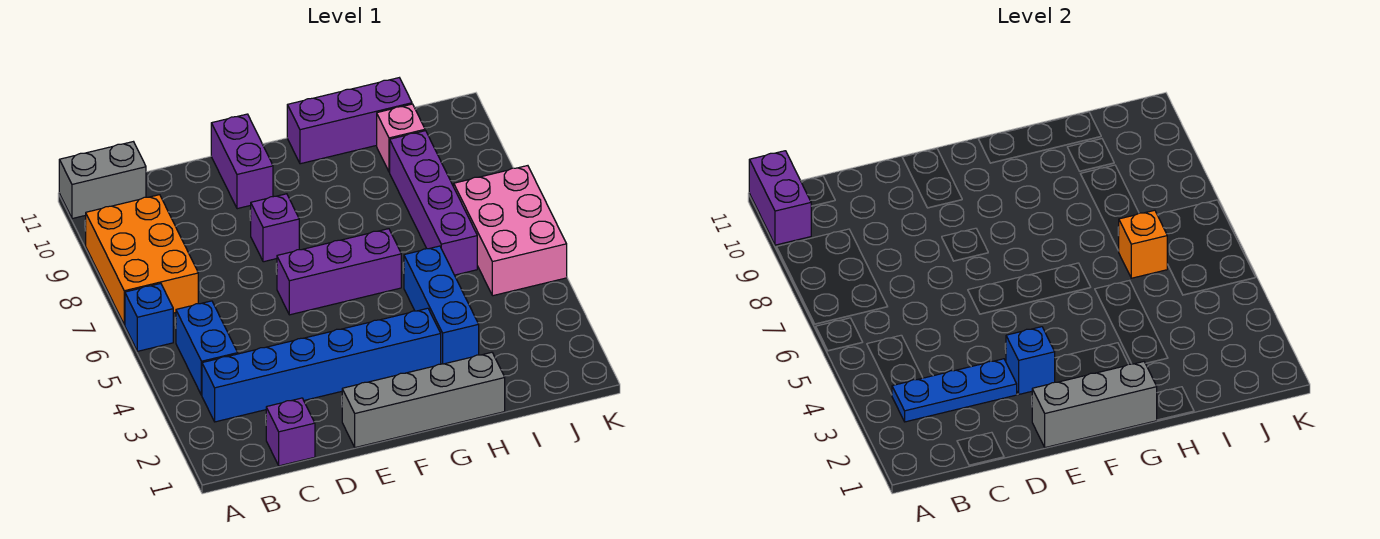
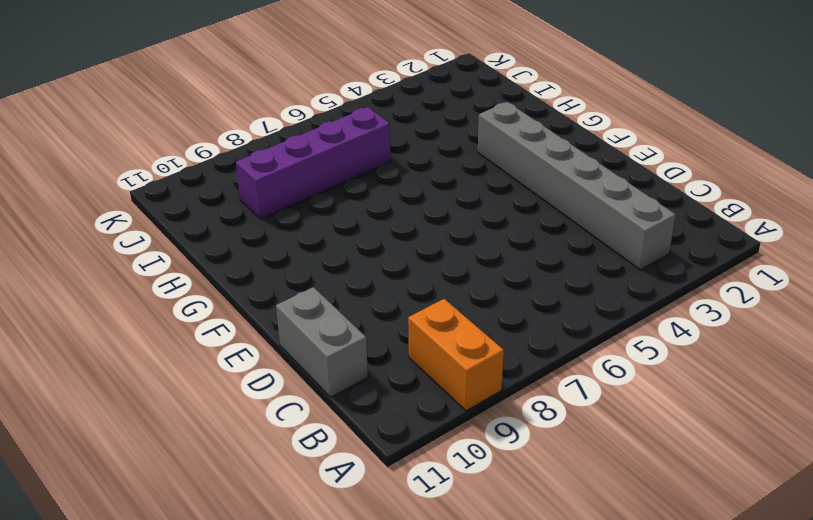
orange brick A9:B9 level 1 -> orange brick A7:B9 level 1
grey brick B3:G3 level 1 -> blue brick B3:G3 level 1
grey brick C11:D11 level 1 -> grey brick A11:B11 level 1
none -> blue brick A6 level 1
none -> blue brick B4:B5 level 1
none -> purple brick C1 level 1

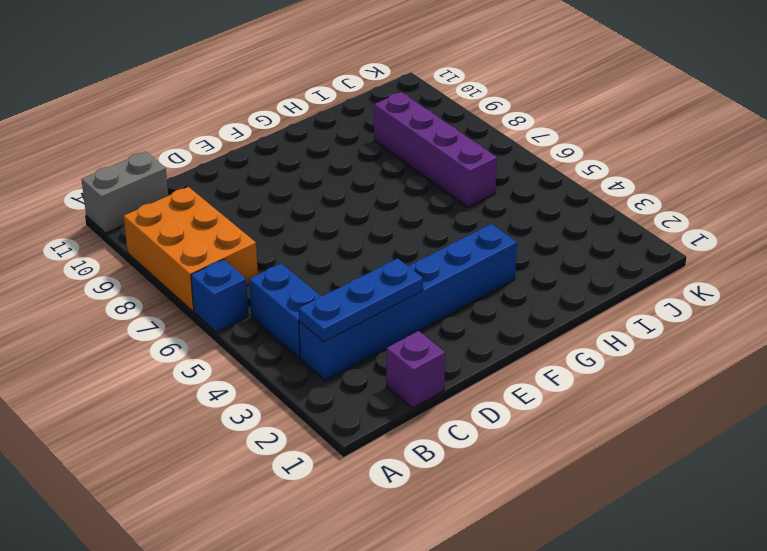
none -> grey brick E1:H1 level 1
none -> purple brick E6:G6 level 1
none -> purple brick E8 level 1

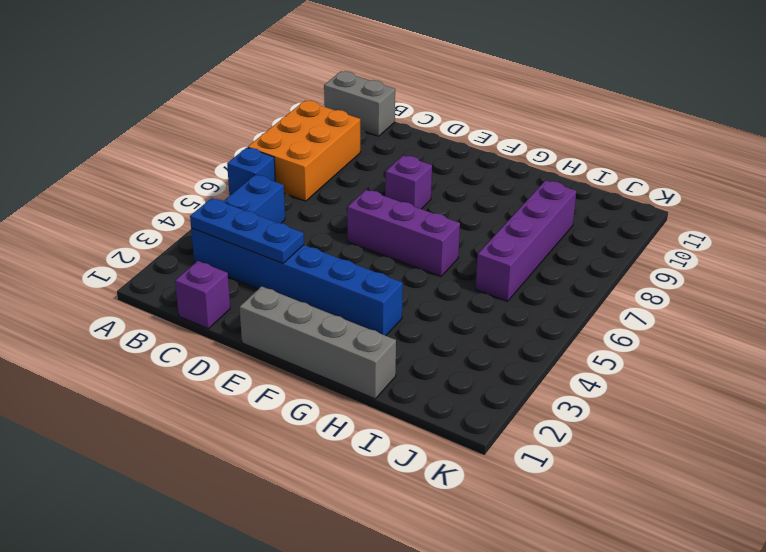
none -> purple brick E10:E11 level 1
none -> purple brick G11:I11 level 1
none -> blue brick H3:H5 level 1

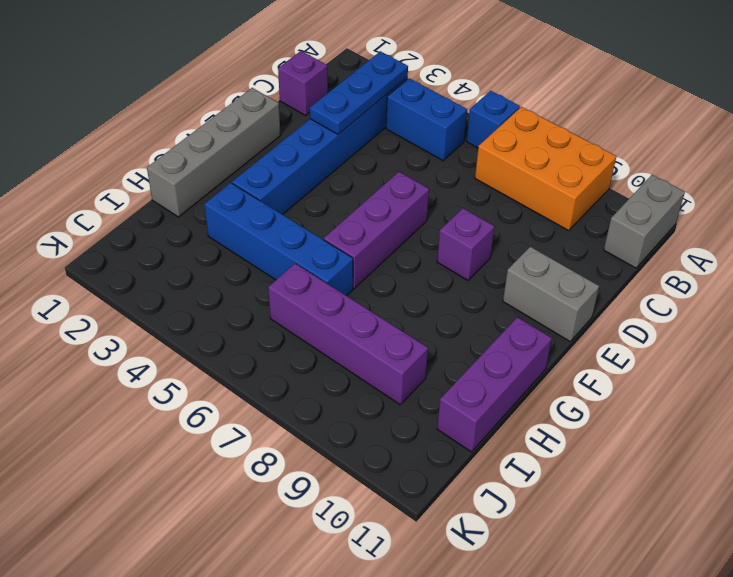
grey brick E10:E11 level 1 -> purple brick E10:E11 level 1
blue brick H3:H6 level 1 -> blue brick H3:H5 level 1
none -> pink brick I10 level 1
none -> pink brick J5:K7 level 1
none -> purple brick A10:A11 level 2

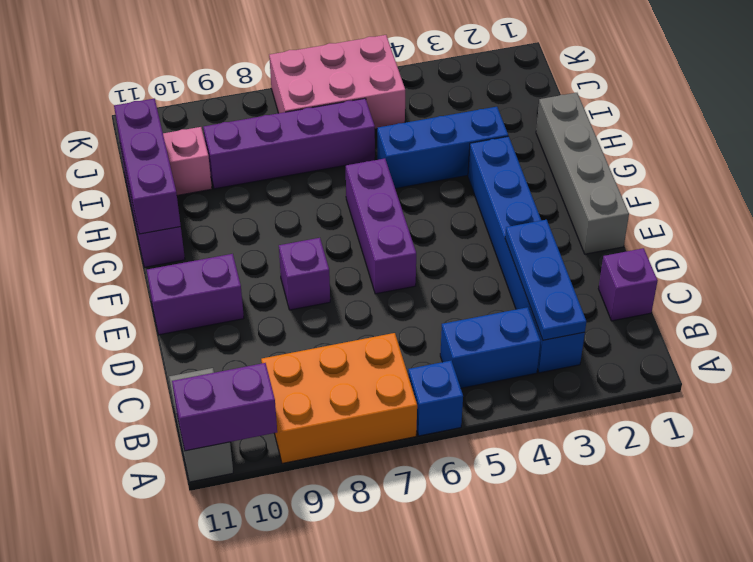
purple brick G11:I11 level 2 -> none
none -> grey brick E1:G1 level 2
none -> blue brick E3 level 2
none -> orange brick I6 level 2

